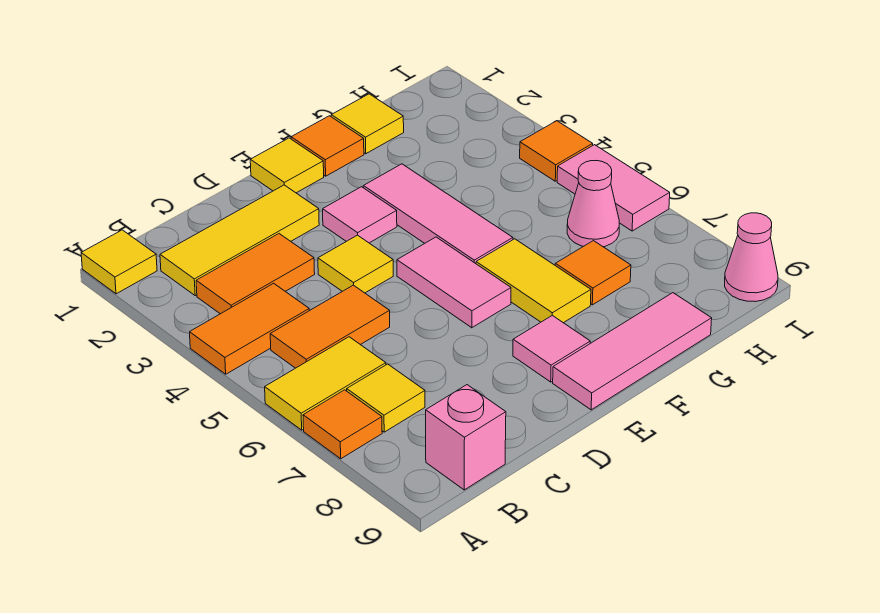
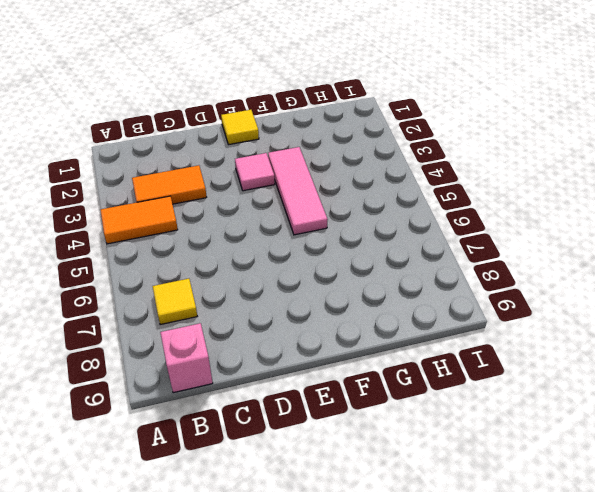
none -> yellow tile A1 level 1
none -> yellow tile A6:B6 level 1
none -> orange tile A7 level 1

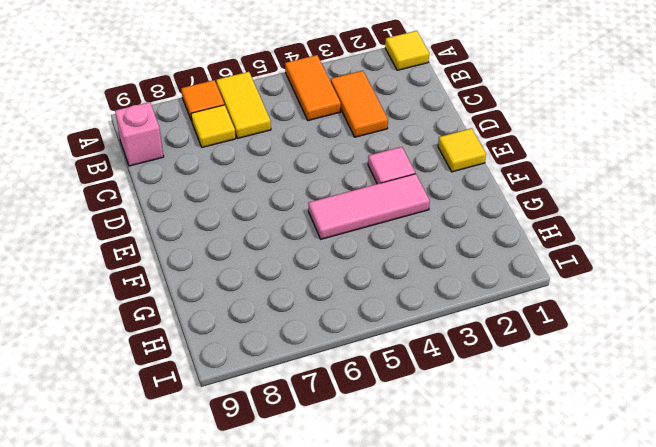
none -> yellow tile B2:D2 level 1
none -> orange tile B5:C5 level 1
none -> yellow tile D4 level 1

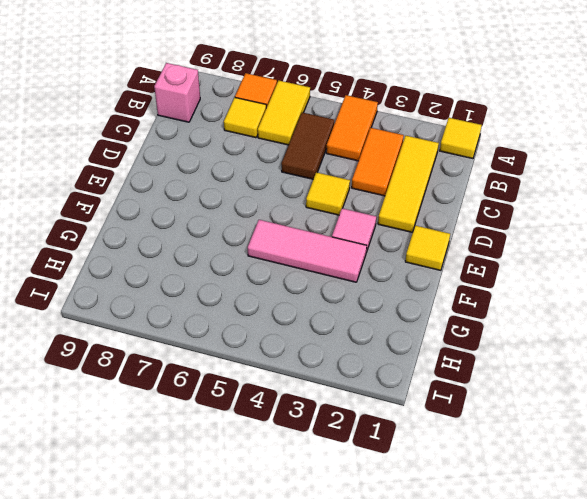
brown tile B5:C5 level 1 -> orange tile B5:C5 level 1
none -> pink tile E5:E6 level 1
none -> pink tile E8 level 1
none -> pink tile E9:G9 level 1

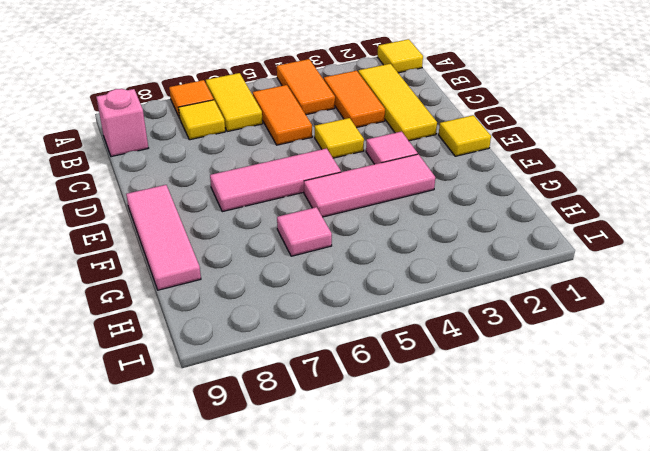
pink tile E5:E7 level 1 -> pink tile E5:E6 level 1
pink tile G6 level 1 -> pink tile E8 level 1
none -> orange tile F1 level 1
none -> yellow tile F6:F7 level 1
none -> yellow tile G1 level 1

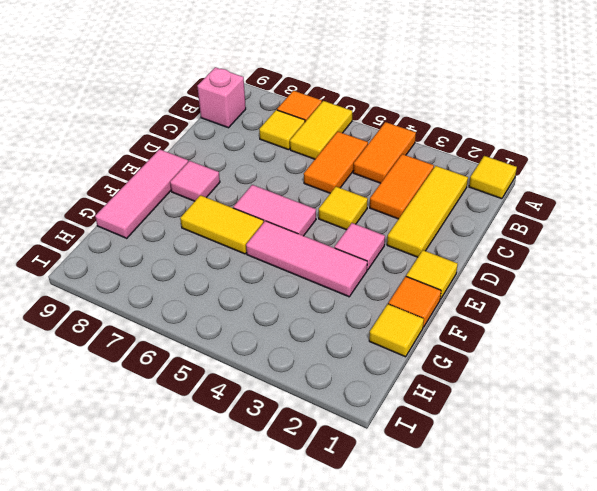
none -> orange tile G7 level 1
none -> pink cone H6 level 1
none -> orange tile I4 level 1

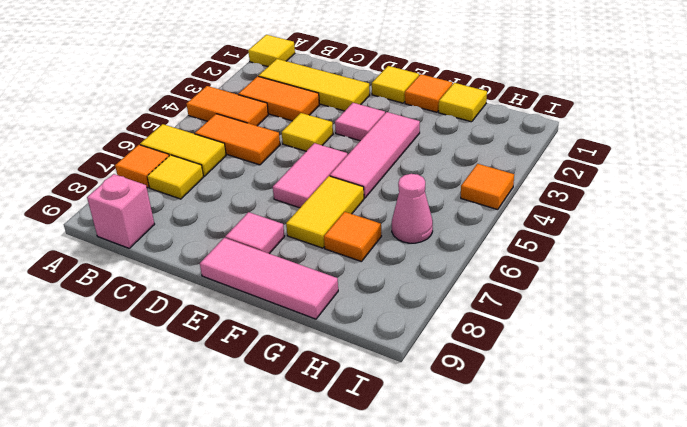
none -> pink tile I5:I6 level 1
none -> pink cone I9 level 1

